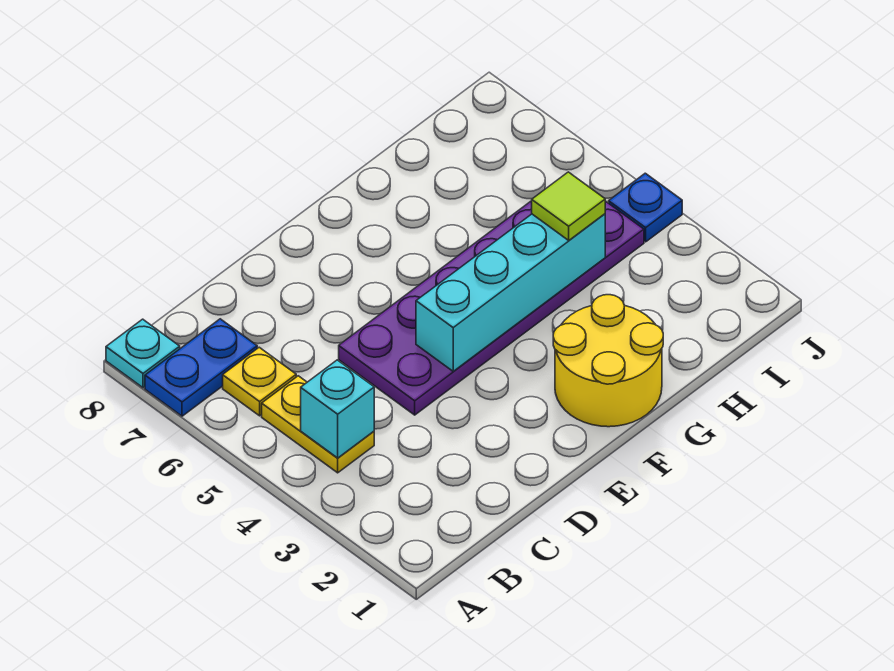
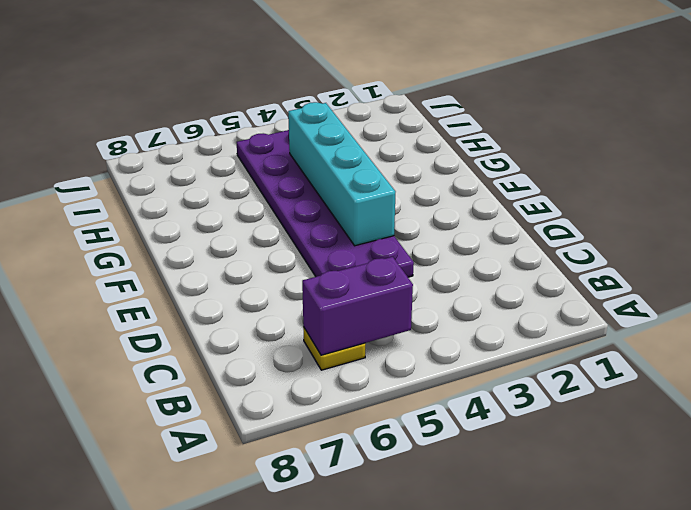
purple brick B5:B6 level 2 -> none
none -> blue plate A7:B7 level 1
none -> cyan plate A8 level 1

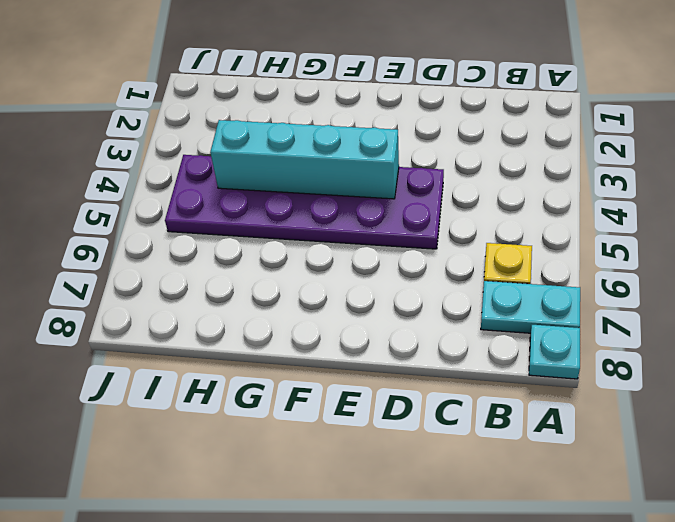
cyan plate A7:B7 level 1 -> blue plate A7:B7 level 1
none -> yellow plate B4:B5 level 1
none -> yellow round brick F1:G2 level 1

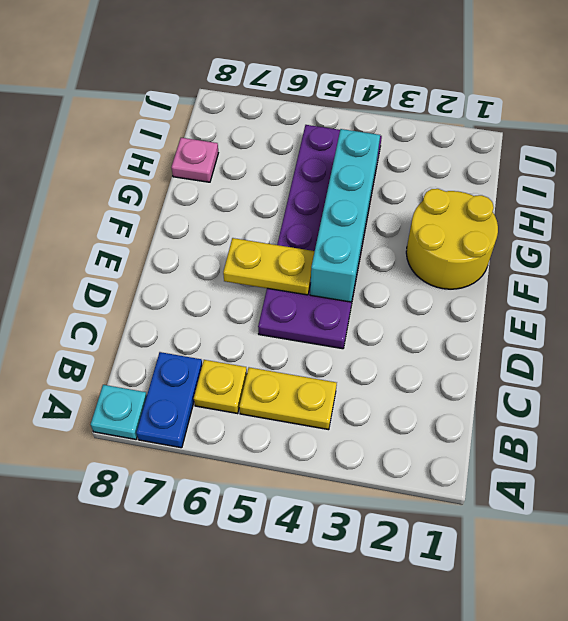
yellow plate E5:E6 level 2 -> none
pink plate H8 level 1 -> none
none -> blue plate J4 level 1
none -> cyan brick B4 level 2

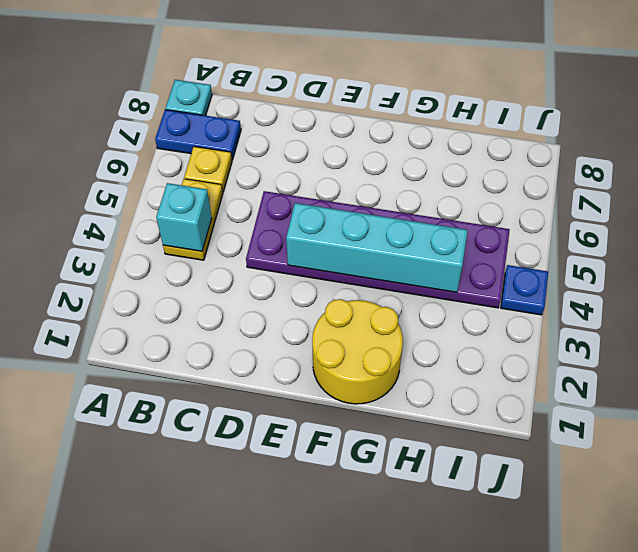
none -> lime tile H4 level 3

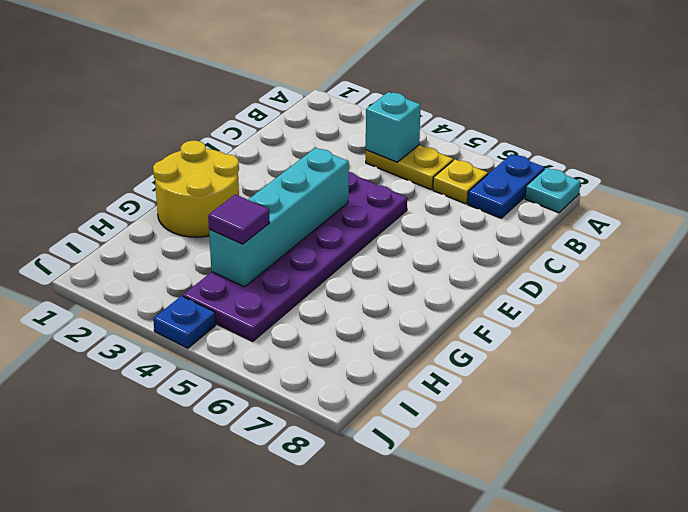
purple tile H4 level 3 -> lime tile H4 level 3

